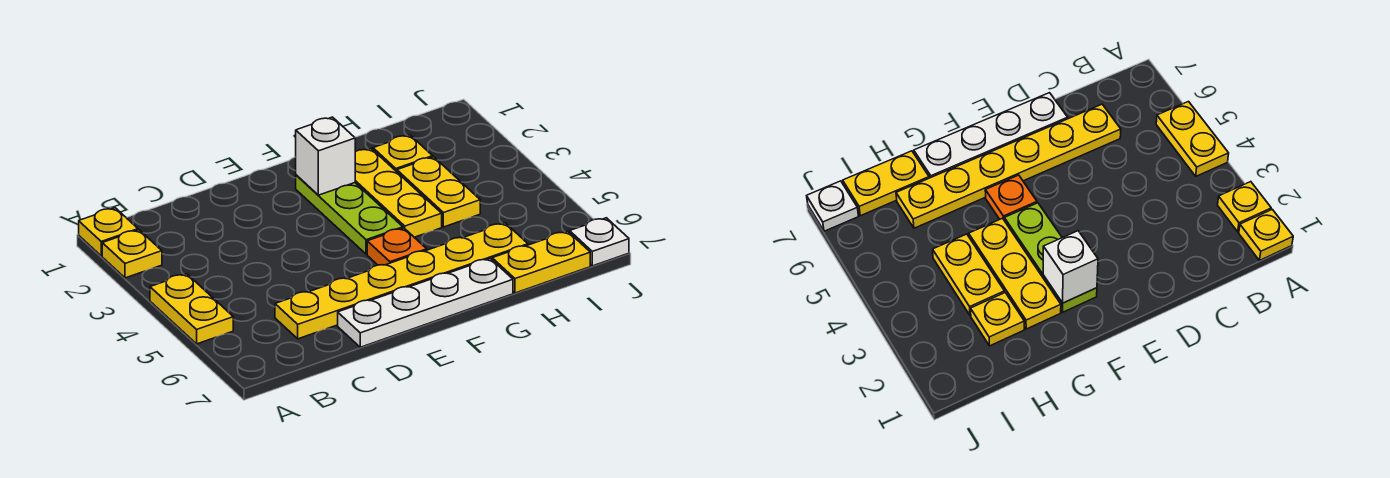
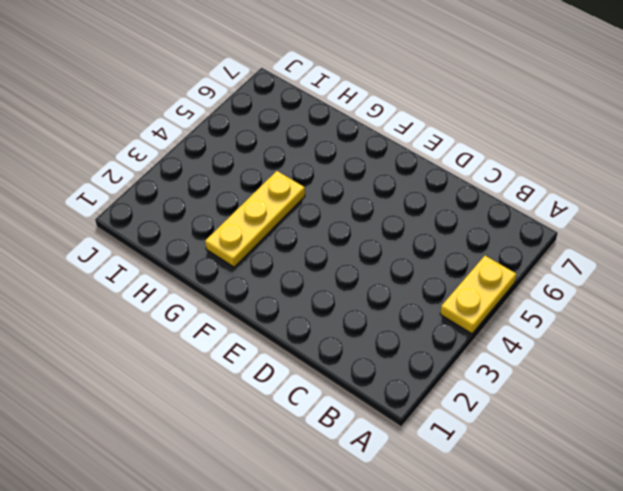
none -> yellow plate A1 level 1
none -> yellow plate A2 level 1
none -> yellow plate C6:H6 level 1

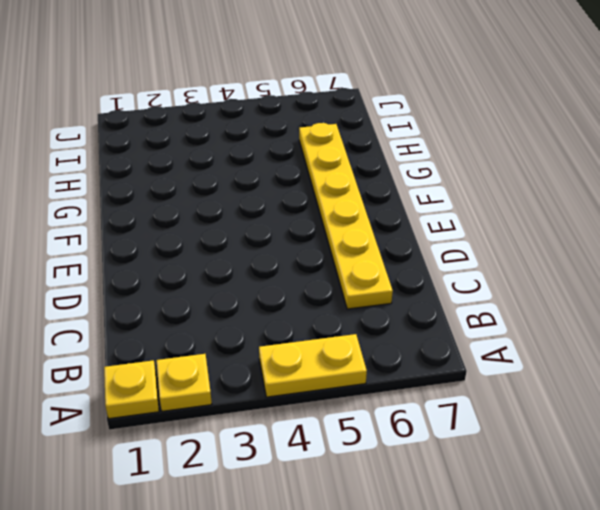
none -> white plate D7:G7 level 1
none -> lime plate F2:F4 level 1
none -> orange plate F5 level 1

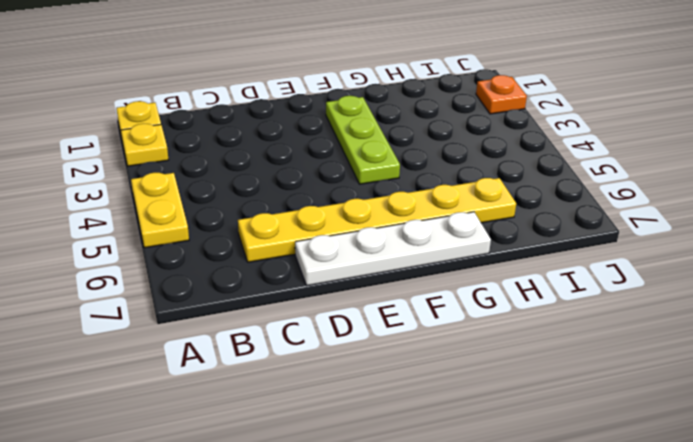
orange plate J2 level 1 -> orange plate F5 level 1
none -> yellow plate G2:G4 level 1
none -> yellow plate H2 level 1
none -> yellow plate H3:H4 level 1

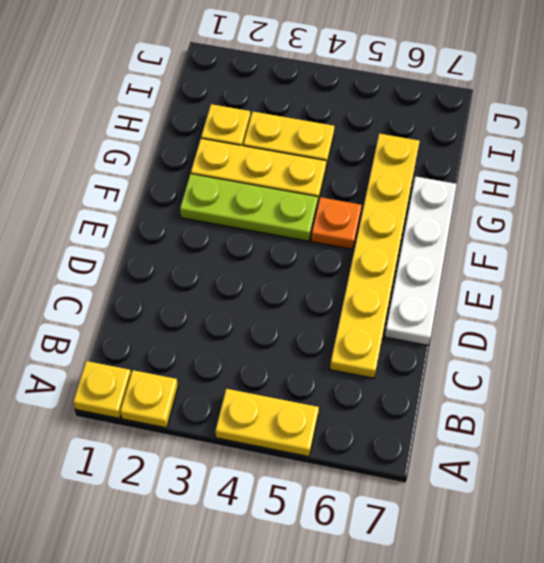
none -> yellow plate H7:I7 level 1
none -> white plate J7 level 1
none -> white brick F2 level 2

